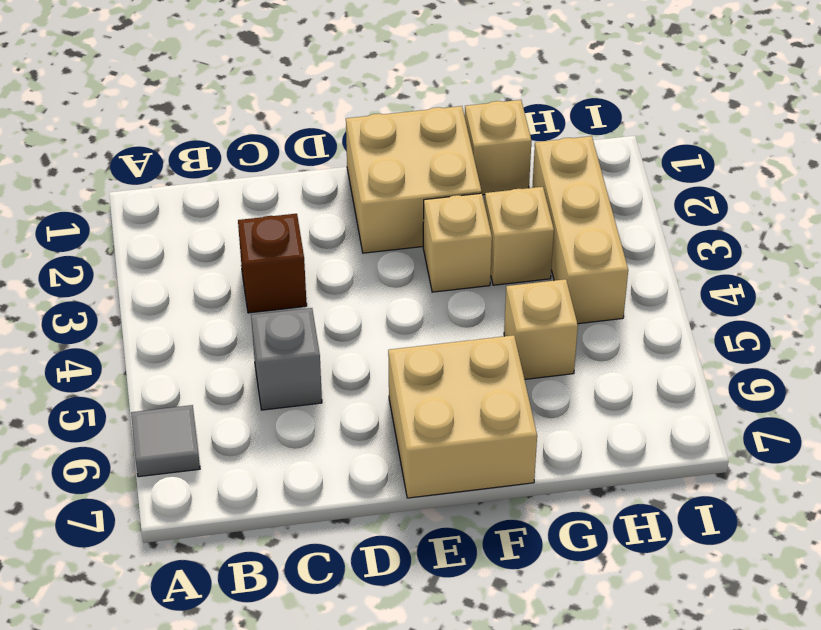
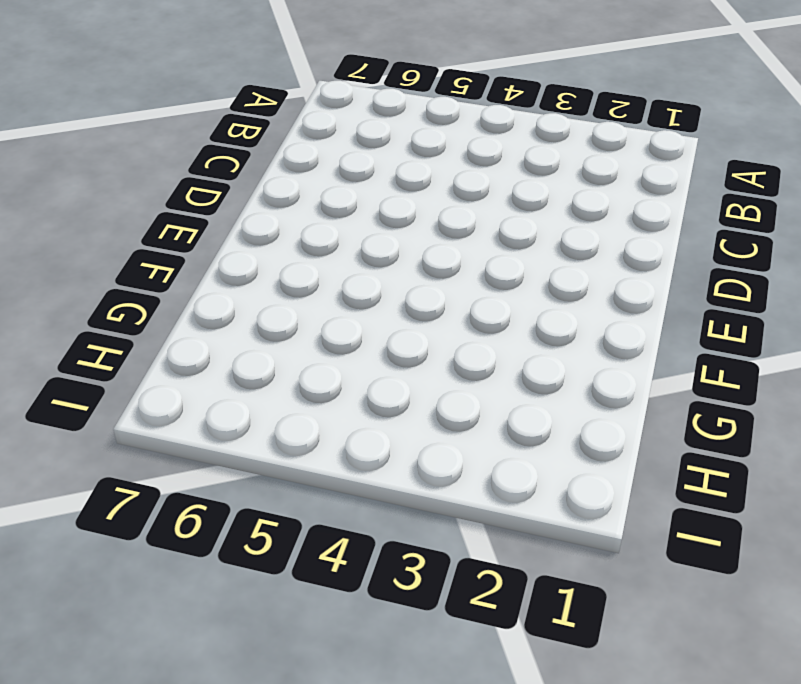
none -> grey tile A6 level 1
none -> brown brick C3 level 1

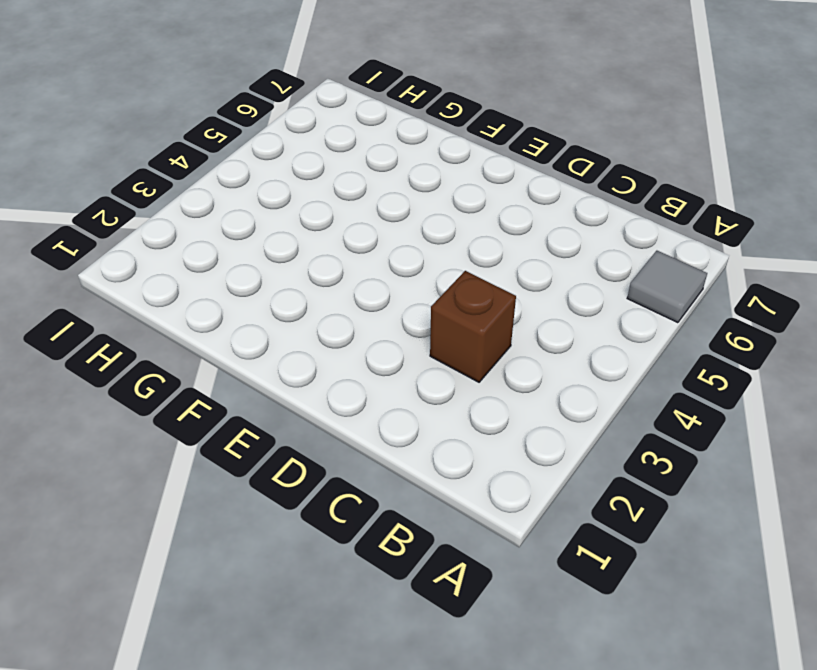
none -> grey brick C5 level 1
none -> tan brick E1:F2 level 1

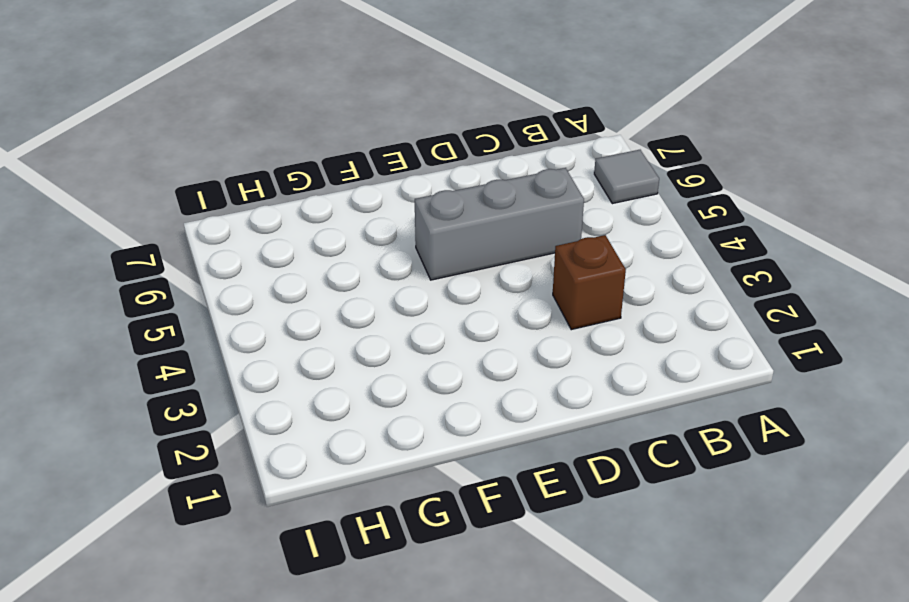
grey brick C5:E5 level 1 -> grey brick C5 level 1
none -> tan brick E1:F2 level 1
none -> tan brick E6:F7 level 1

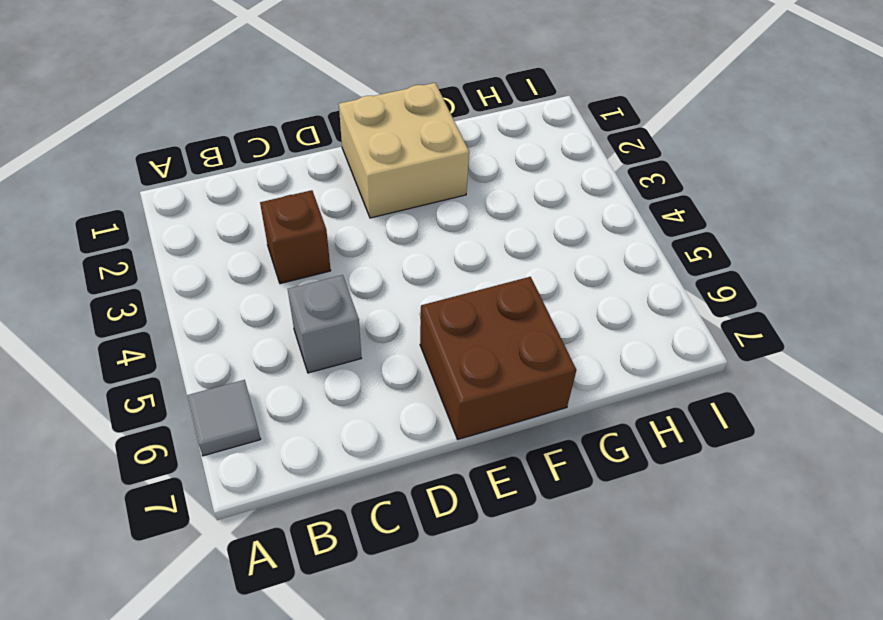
brown brick E6:F7 level 1 -> tan brick E6:F7 level 1
none -> tan brick F3 level 1
none -> tan brick G1 level 1

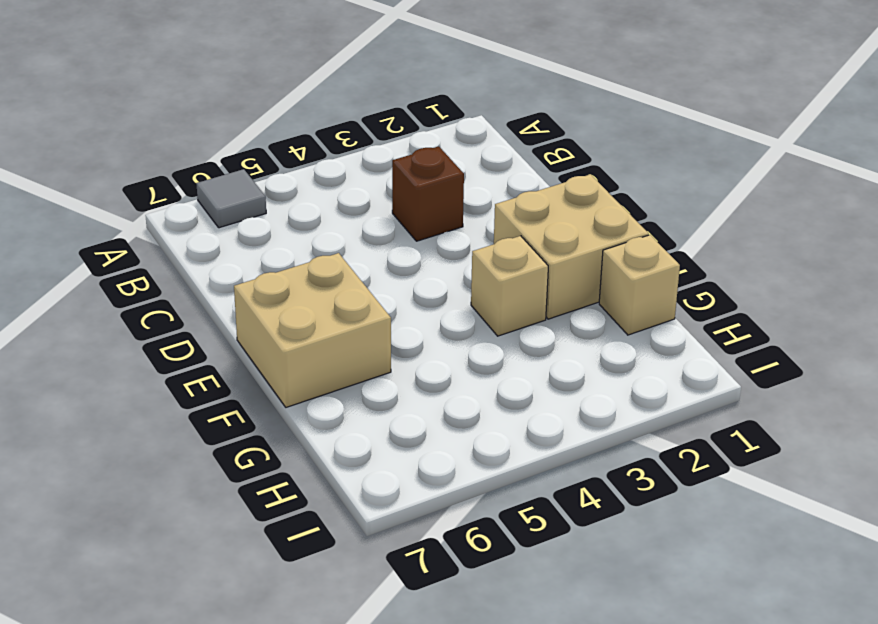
none -> grey brick C5 level 1
none -> tan brick G3 level 1

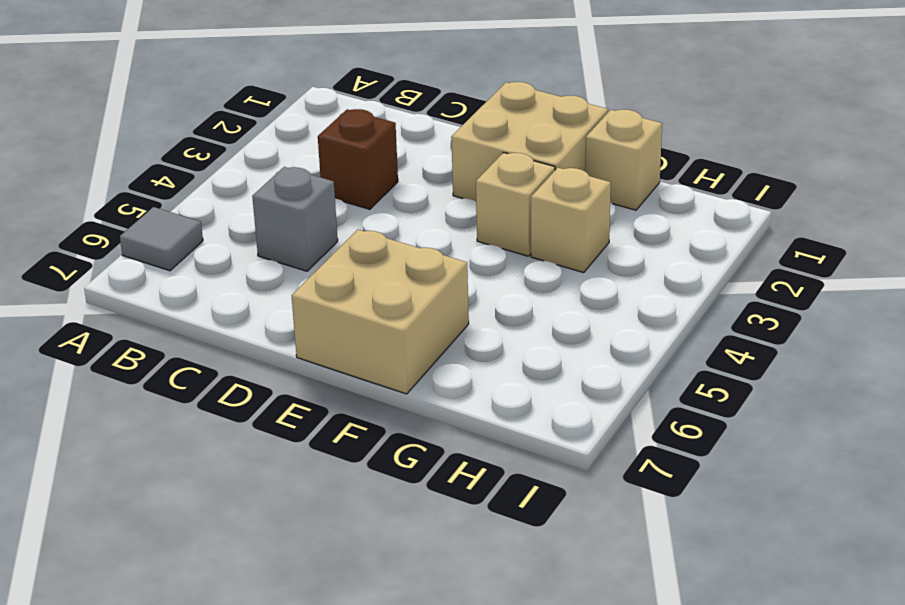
none -> tan brick G5 level 1
none -> tan brick H2:H4 level 1

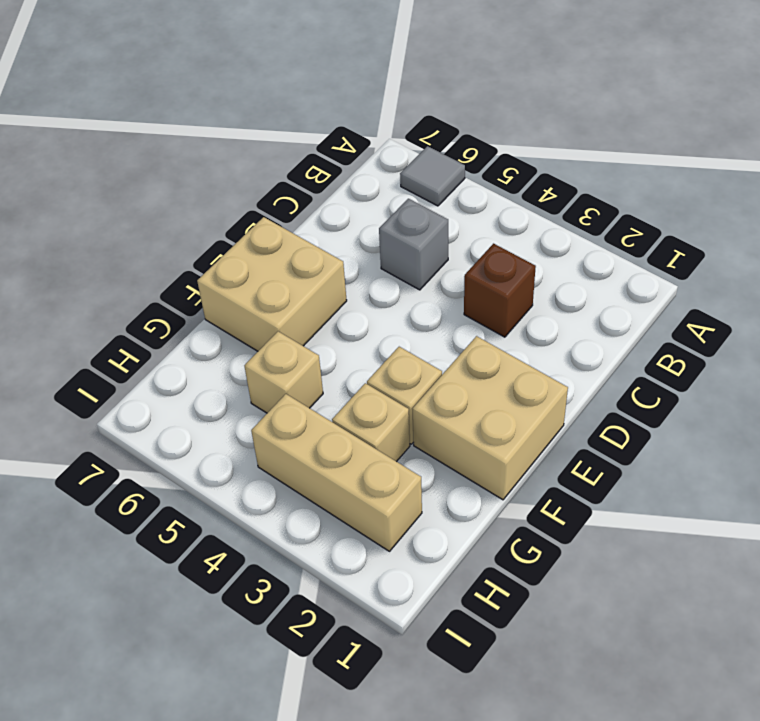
none -> tan brick G1 level 1

